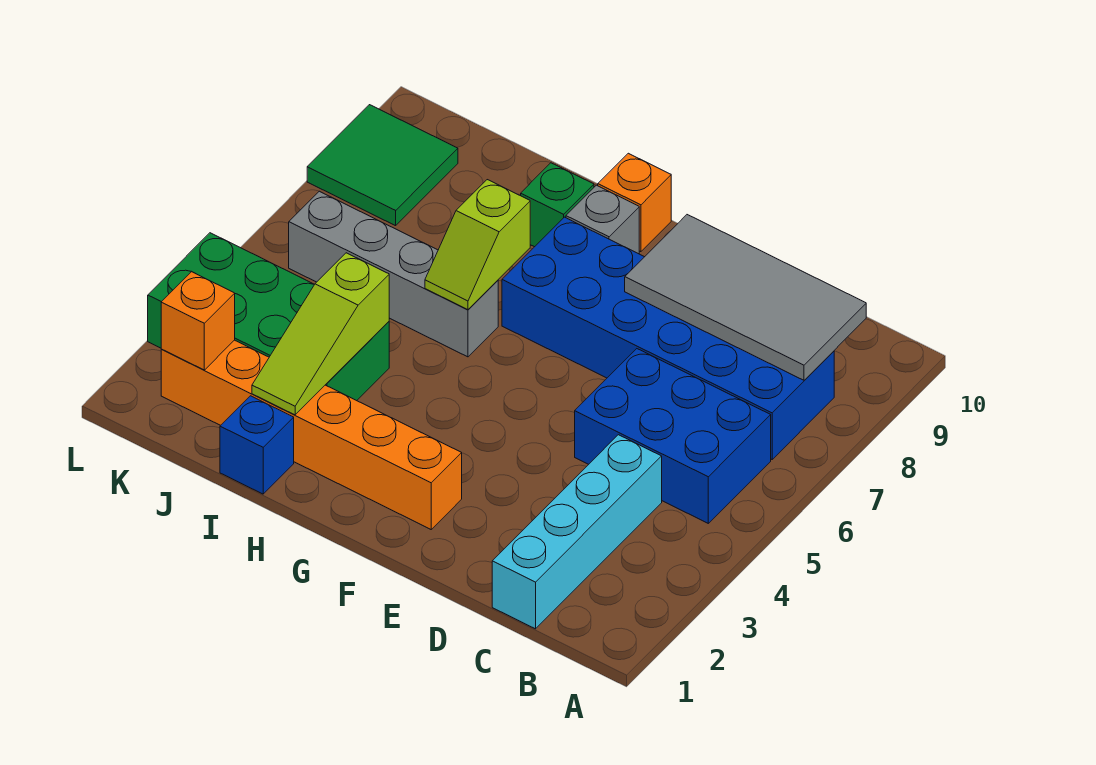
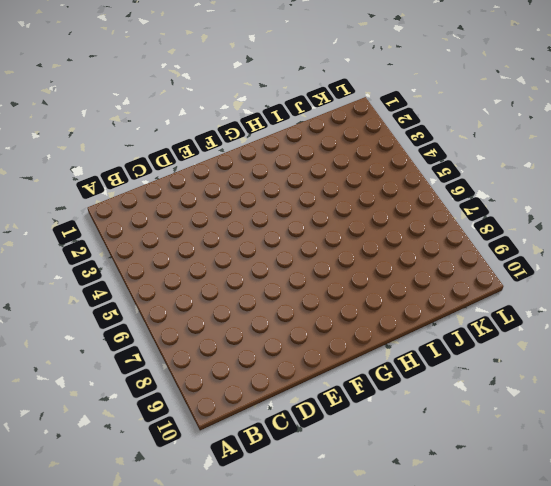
none -> blue brick B5:D6 level 1
none -> blue brick B7:G8 level 1
none -> cyan brick C1:C4 level 1

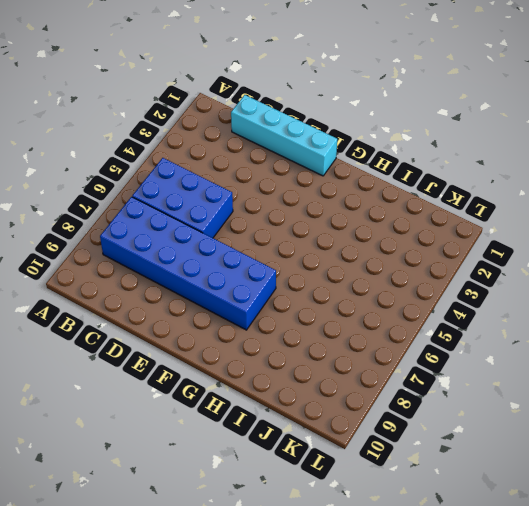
cyan brick C1:F1 level 1 -> cyan brick C1:C4 level 1
none -> orange brick F2:K2 level 1
none -> grey brick G9 level 1
none -> orange brick G10 level 1

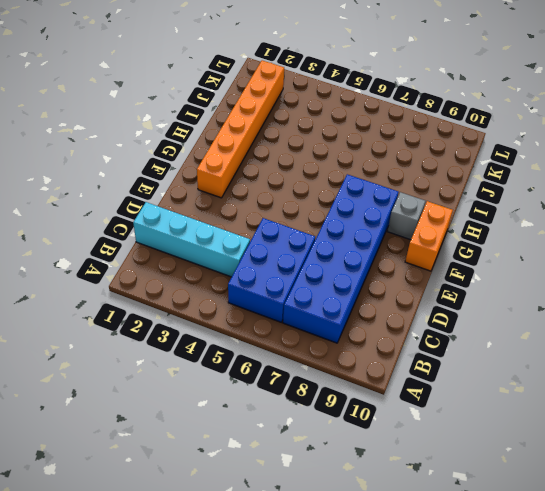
orange brick F10:G10 level 1 -> orange brick G10 level 1
none -> grey brick H6:K6 level 1
none -> green brick H9 level 1
none -> blue brick I1 level 1

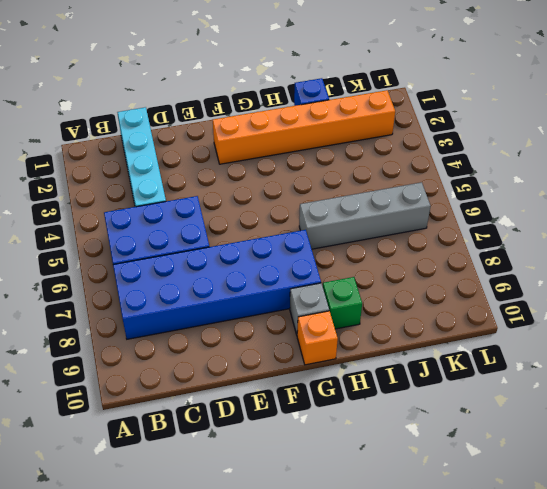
none -> green brick I3:L4 level 1
none -> green tile K8:L9 level 1
none -> grey tile B8:E9 level 2

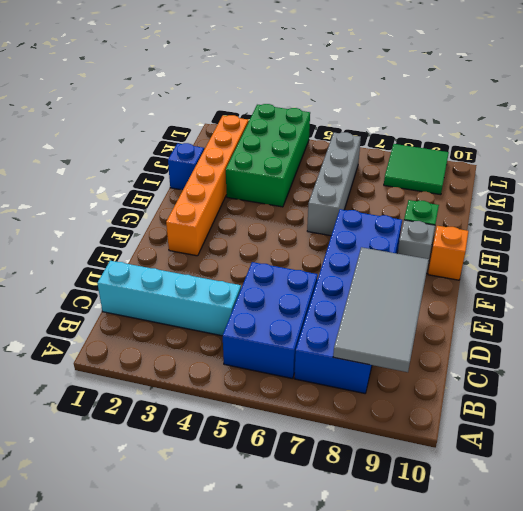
none -> lime slope H6:H7 level 2 top 7
none -> lime slope I2:I4 level 2 top 4
none -> orange brick K2 level 2

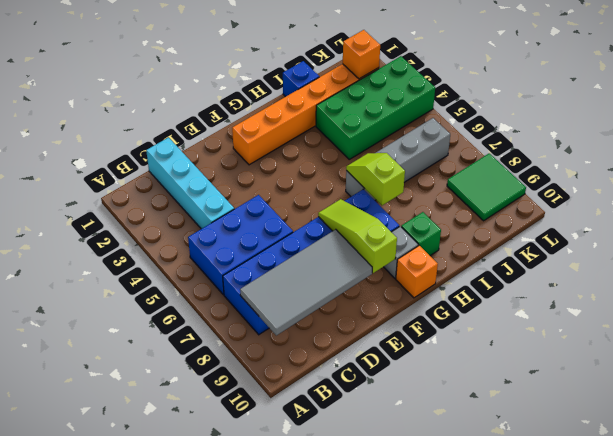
lime slope F7:F9 level 2 top 9 -> lime slope I2:I4 level 2 top 4

